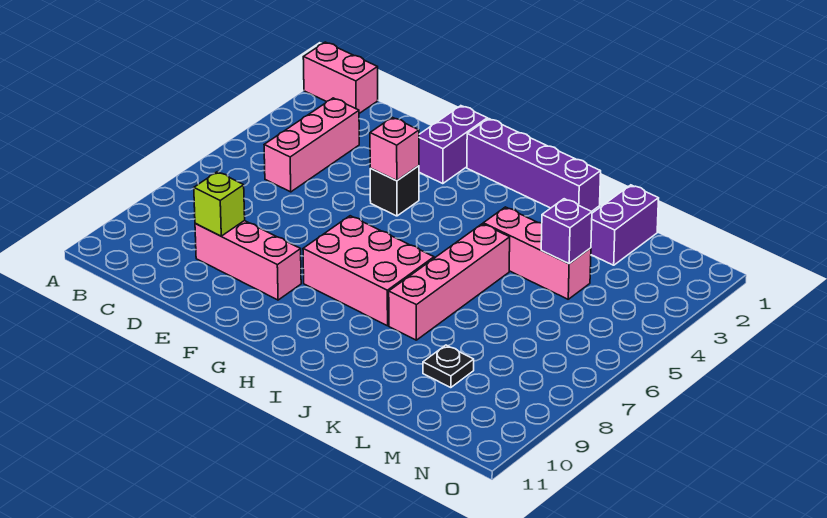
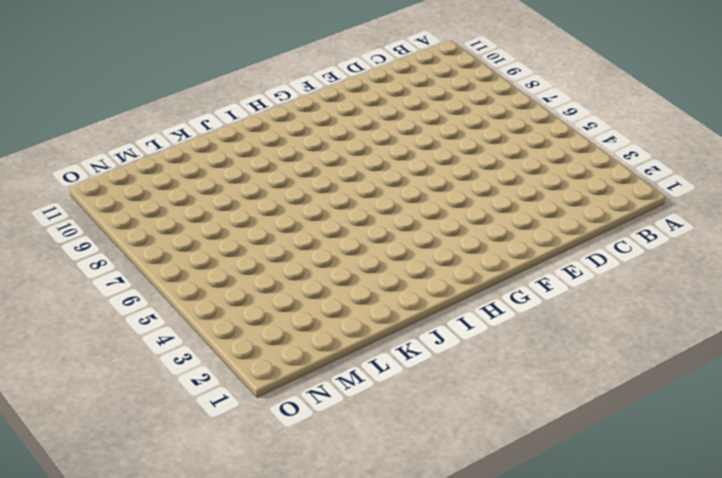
none -> pink brick A1:B1 level 1
none -> pink brick C3:C5 level 1
none -> pink brick D9:F9 level 1

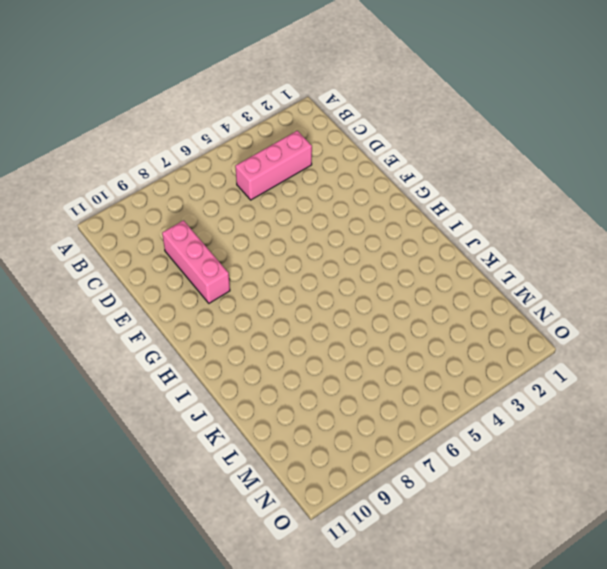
none -> pink brick A1:B1 level 1
none -> purple brick F1:F2 level 1
none -> black brick F4 level 1

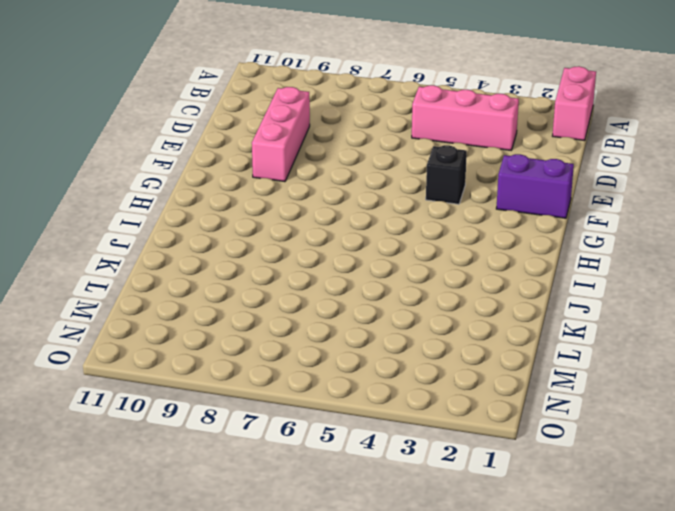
none -> purple brick G1:J1 level 1
none -> pink brick G7:I8 level 1
none -> pink brick J4:L4 level 1

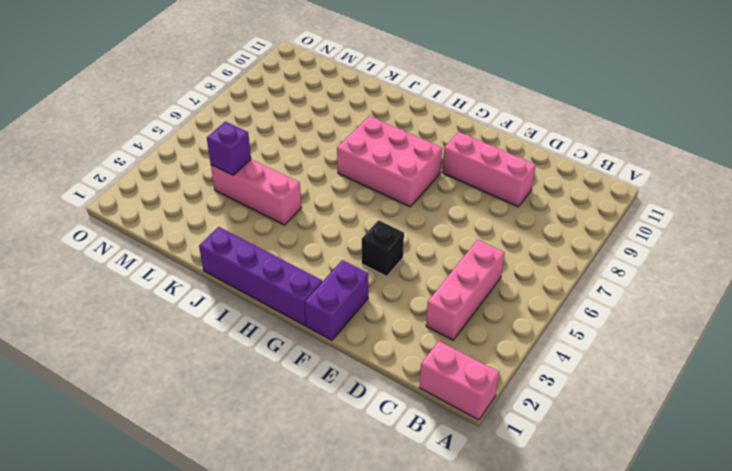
none -> pink brick J5:J8 level 1
none -> purple brick L1:L2 level 1
none -> black plate L9 level 1

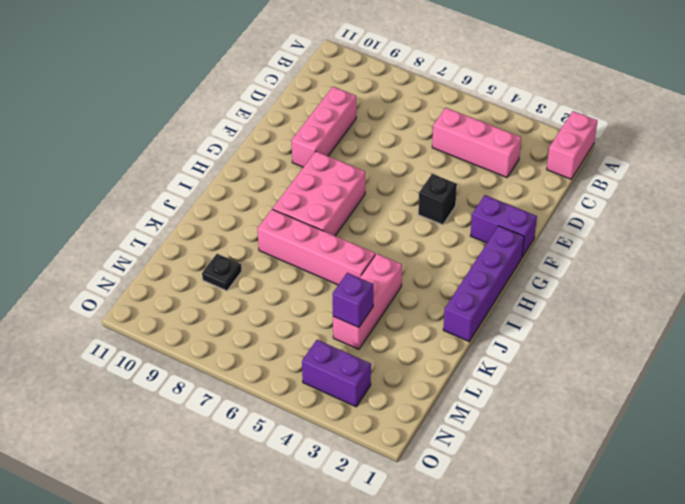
purple brick N3:N4 level 1 -> purple brick L1:L2 level 1
none -> lime brick D9 level 2
none -> pink brick F4 level 2

